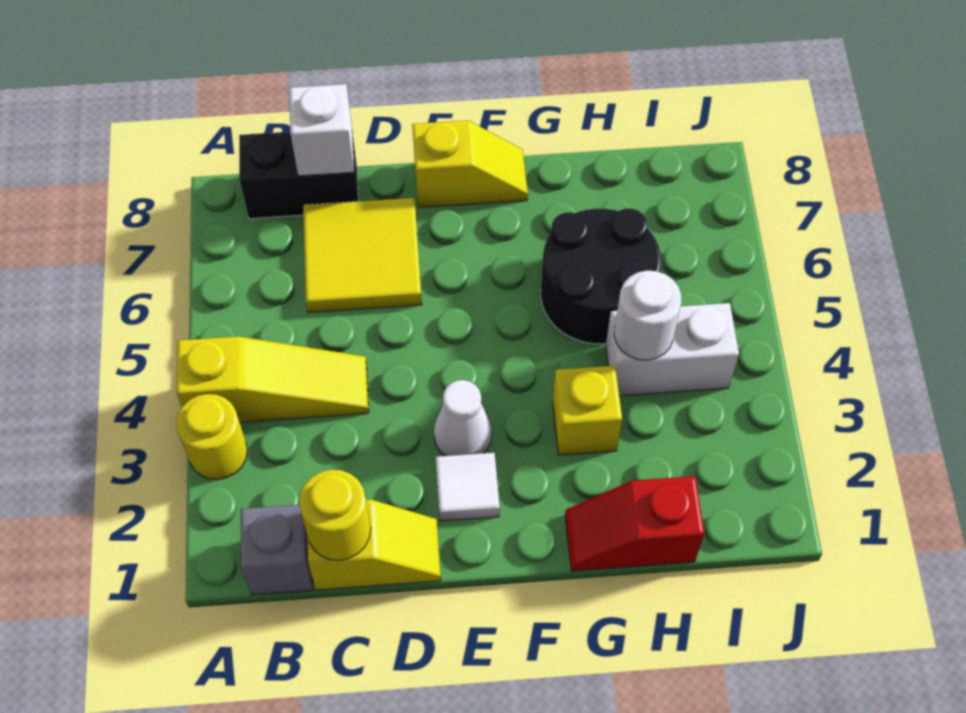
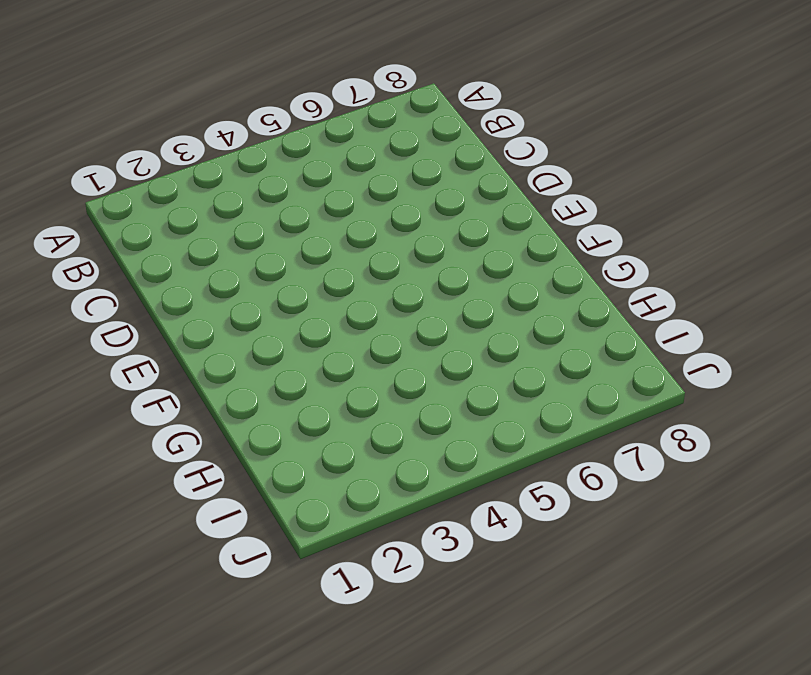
none -> yellow round brick A3 level 1
none -> yellow slope A4:C4 level 1 top A
none -> grey brick B1 level 1

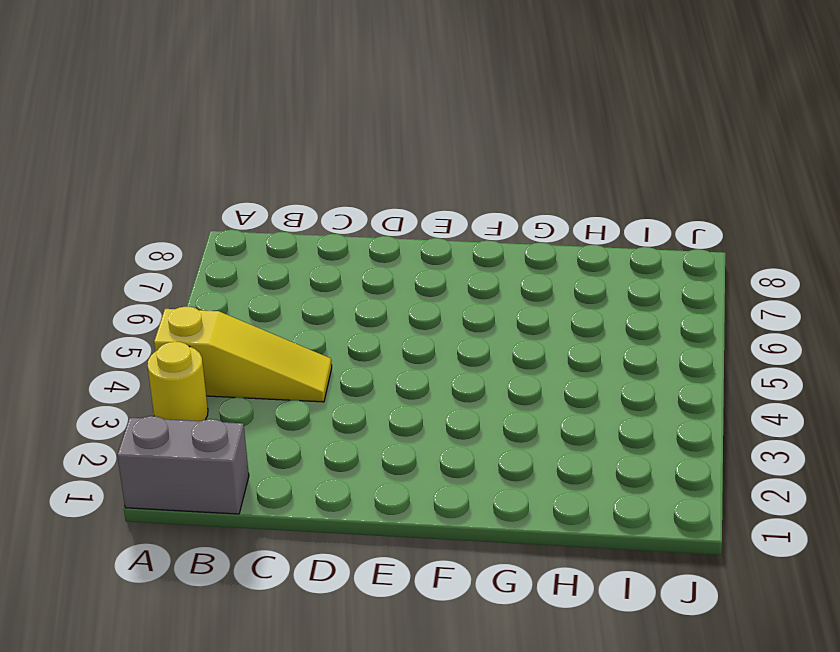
grey brick A1:B1 level 1 -> grey brick B1 level 1
none -> black brick B8:C8 level 1
none -> yellow slope C1:D1 level 1 top C
none -> yellow tile C6:D7 level 1

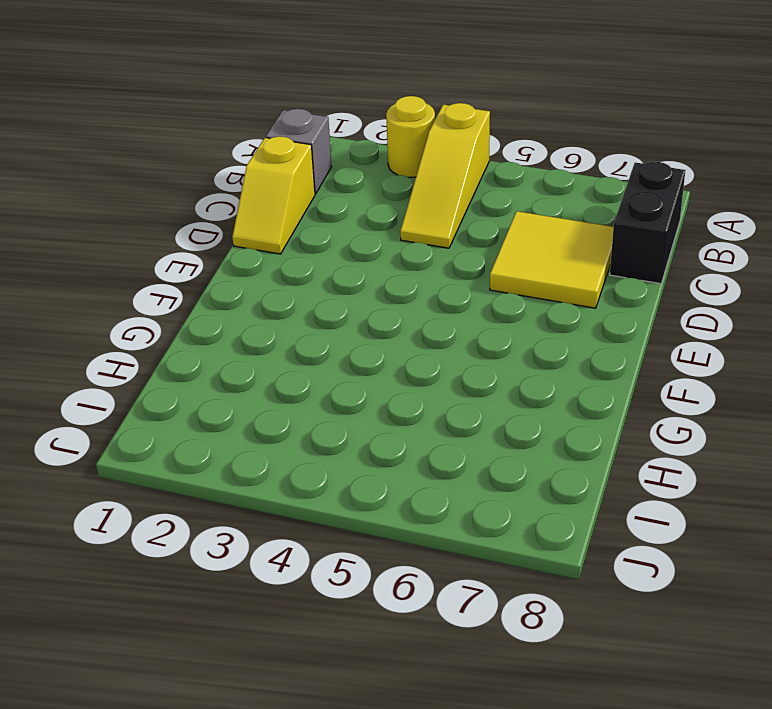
none -> white tile E2 level 1
none -> white cone E3 level 1
none -> yellow slope E8:F8 level 1 top E

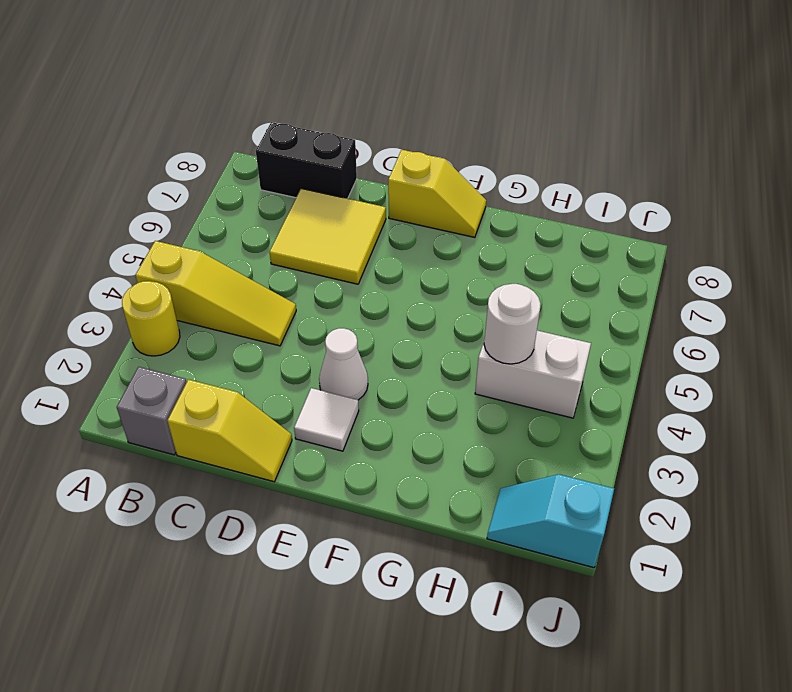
cyan slope I1:J1 level 1 top J -> none
none -> red slope G1:H1 level 1 top H
none -> yellow brick G3 level 1
none -> black round brick G5:H6 level 1

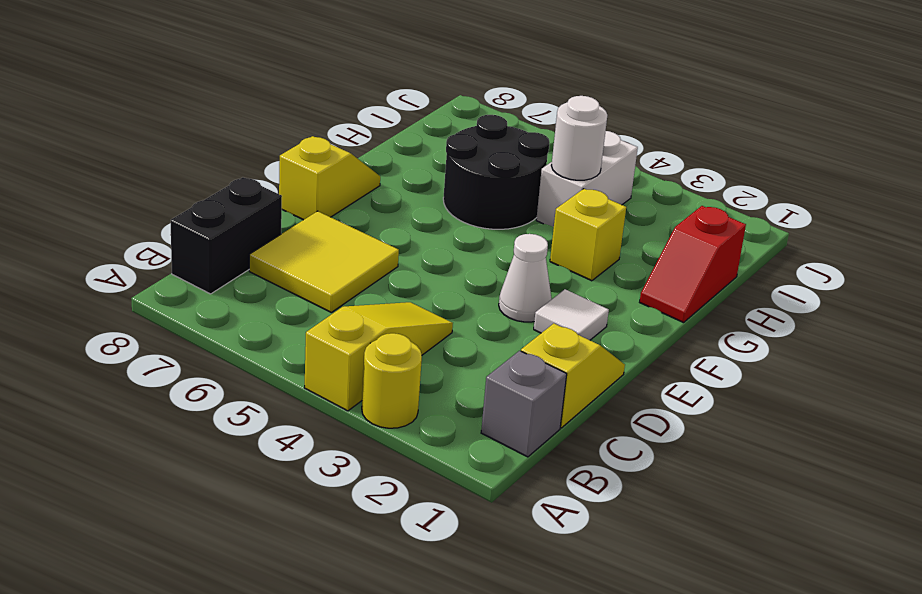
none -> yellow round brick C1 level 2
none -> white brick C8 level 2

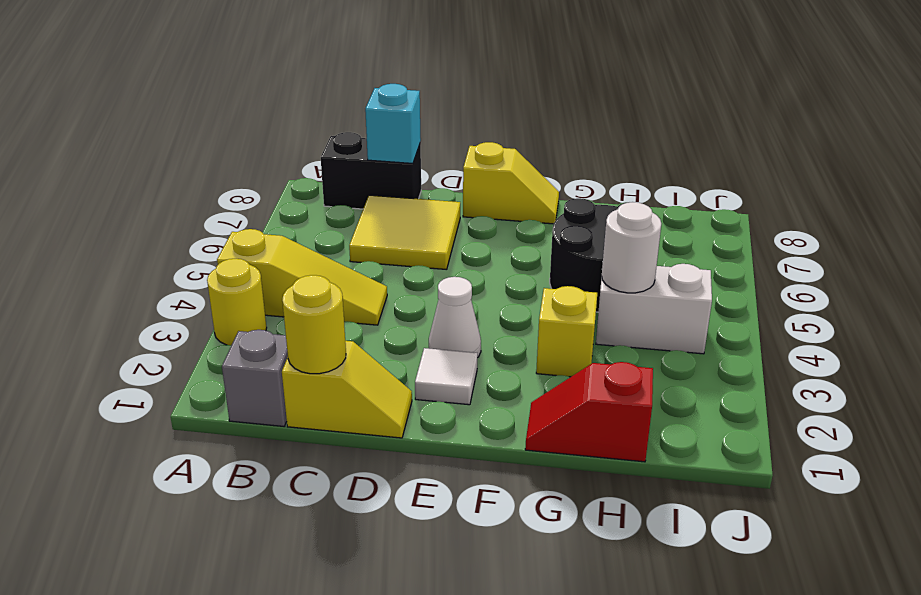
cyan brick C8 level 2 -> white brick C8 level 2

